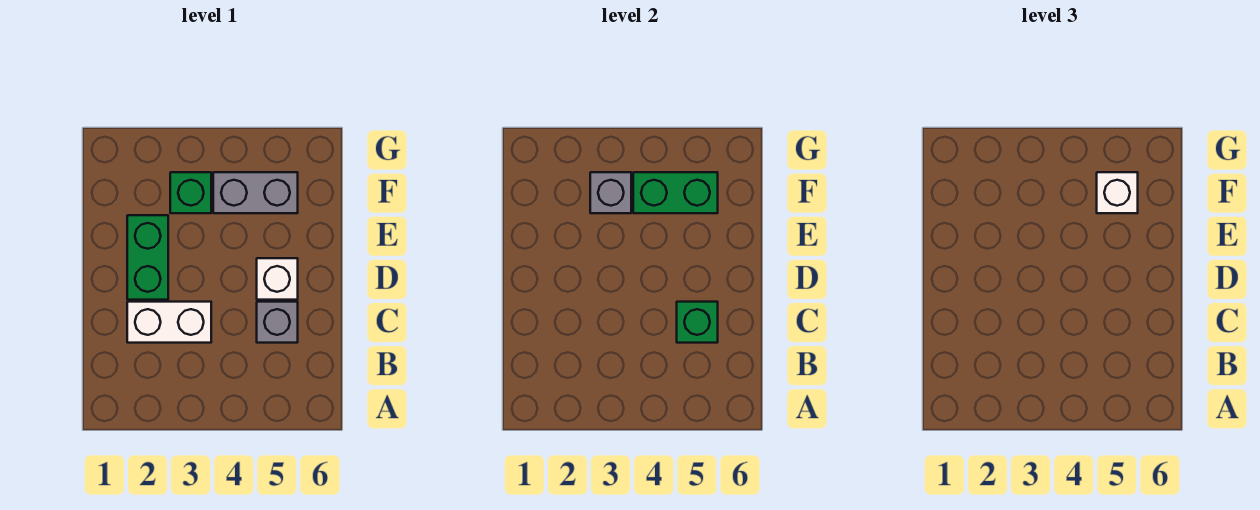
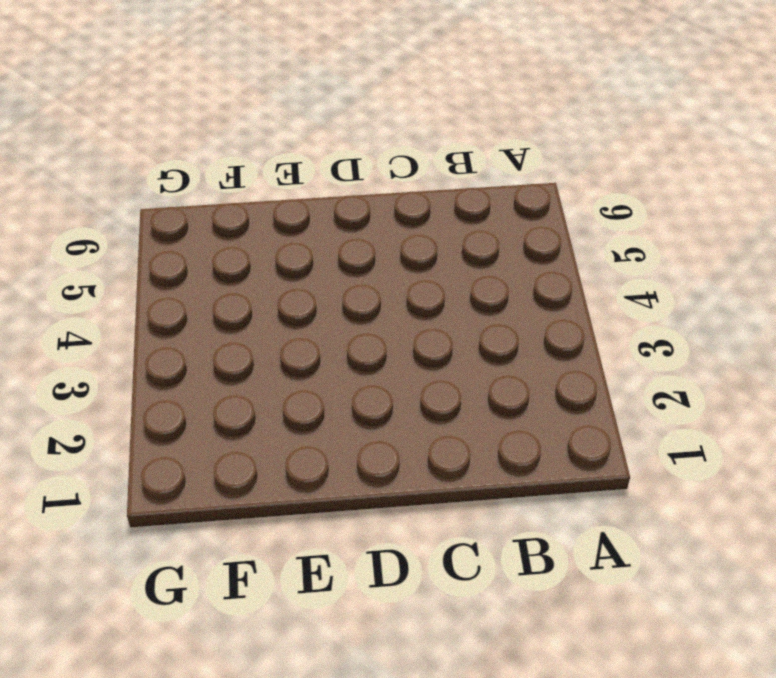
none -> white brick C2:C3 level 1
none -> grey brick C5 level 1

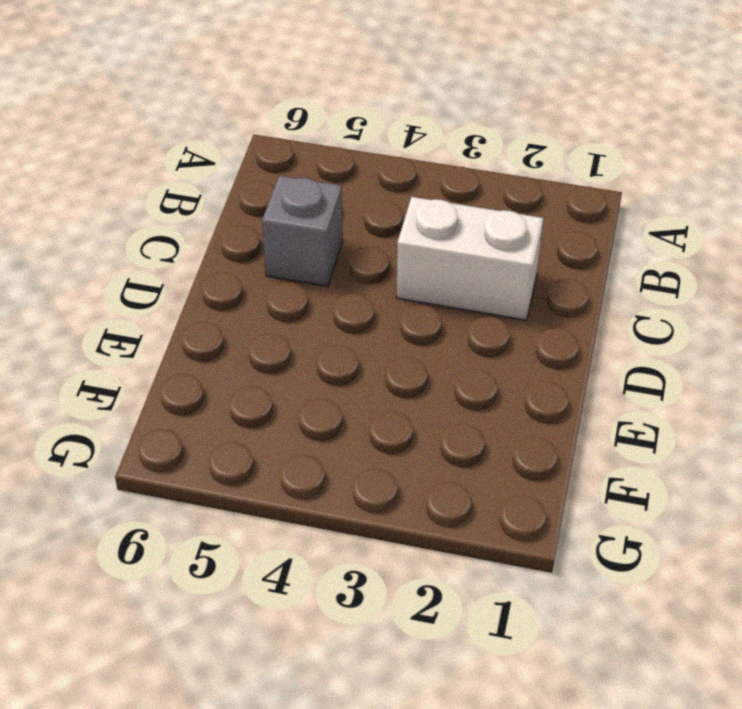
none -> green brick D2:E2 level 1
none -> white brick D5 level 1

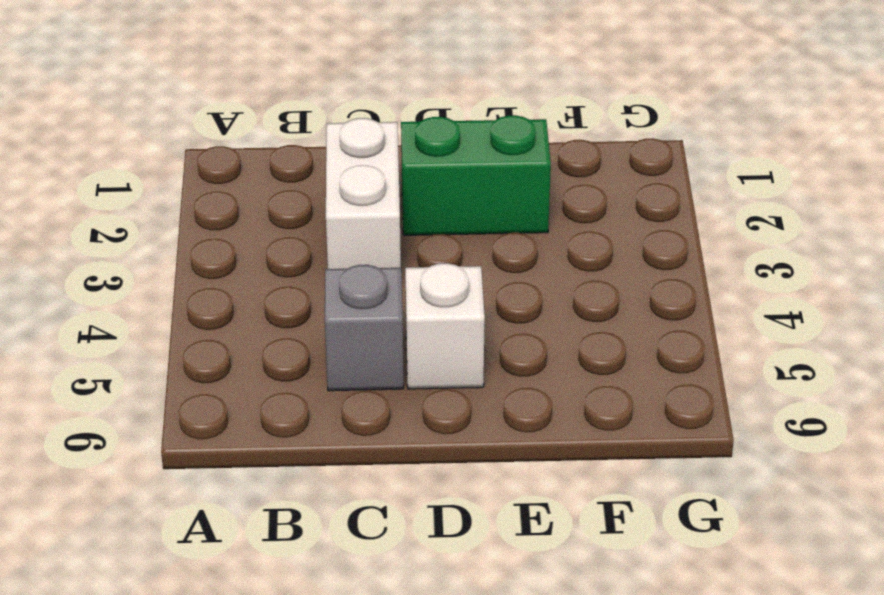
none -> green brick F3 level 1
none -> grey brick F4:F5 level 1

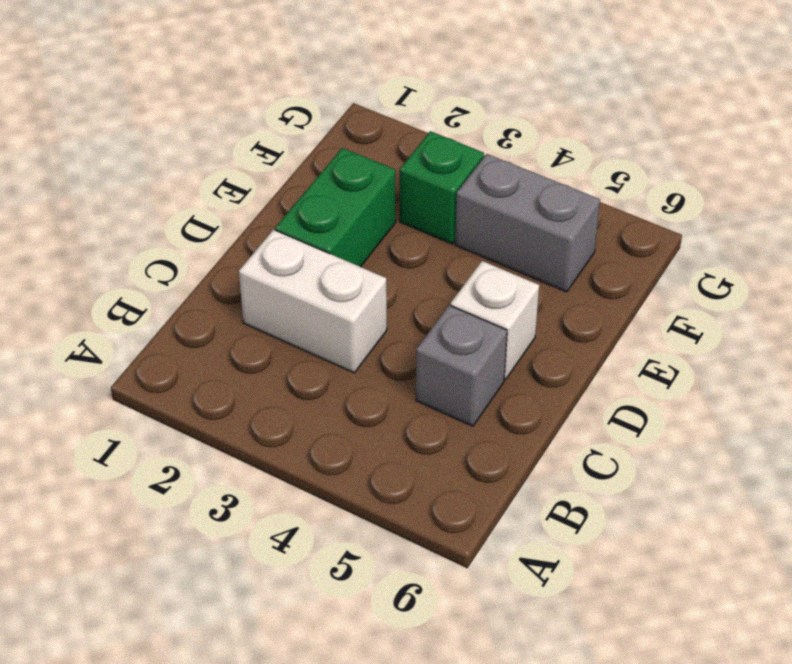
none -> green brick C5 level 2
none -> grey brick F3 level 2

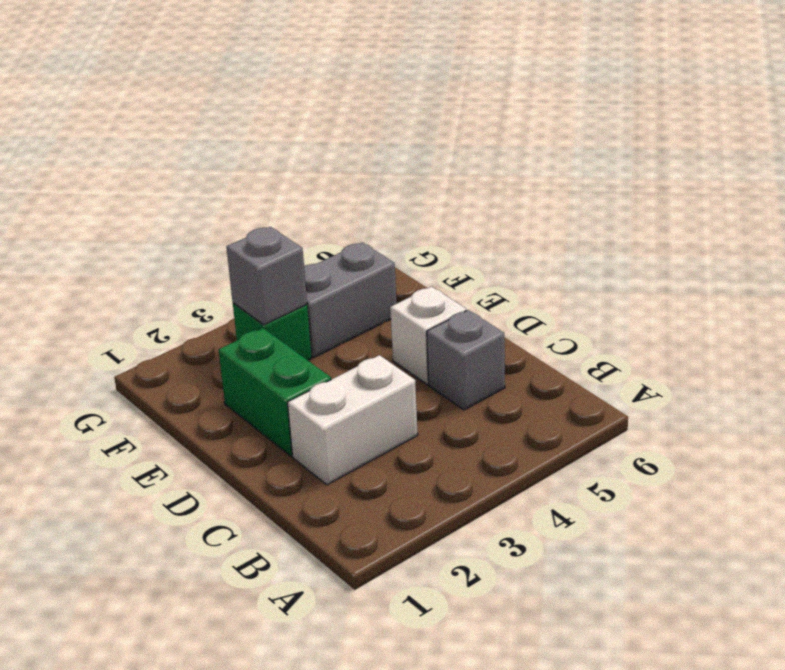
none -> green brick C5 level 2
none -> green brick F4:F5 level 2

